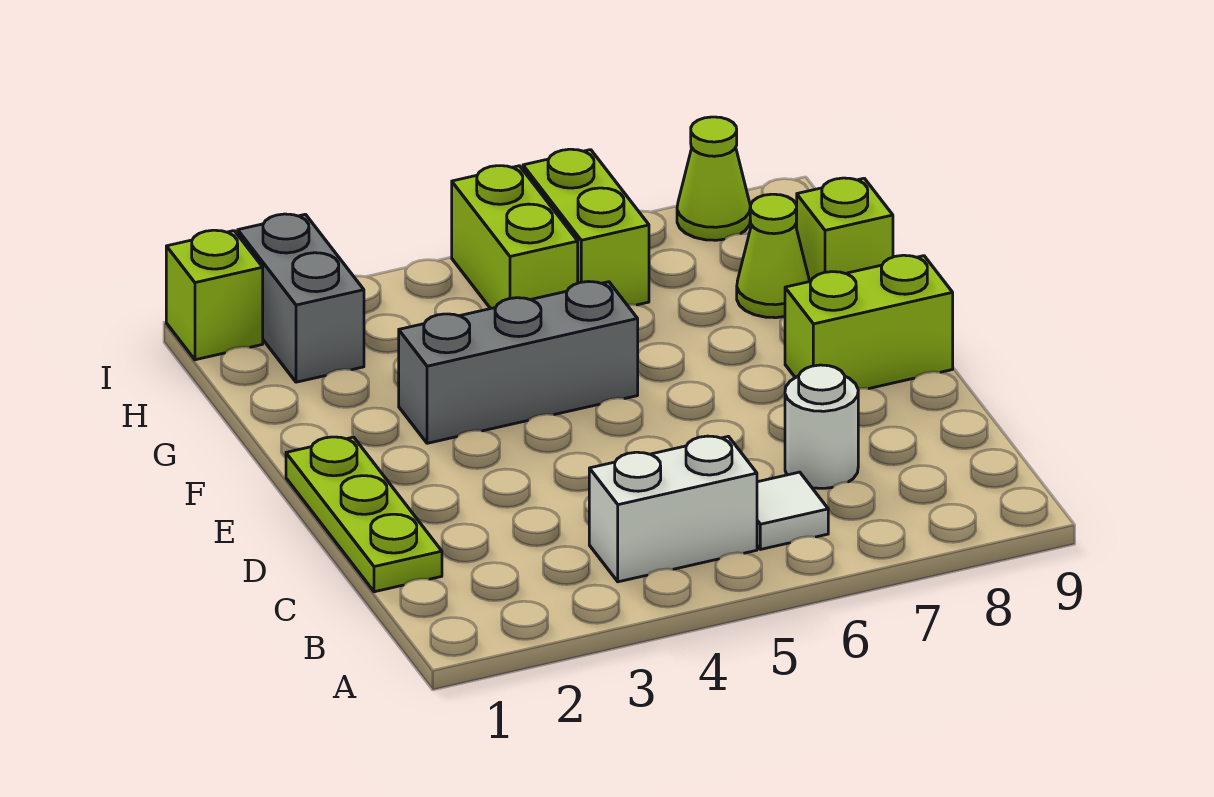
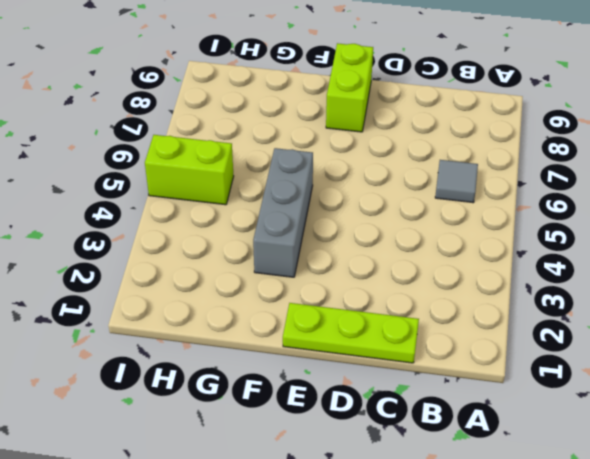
grey tile B6 level 1 -> white tile B6 level 1
none -> white brick B4:B5 level 1
none -> white round brick C7 level 1
none -> lime cone G8 level 1

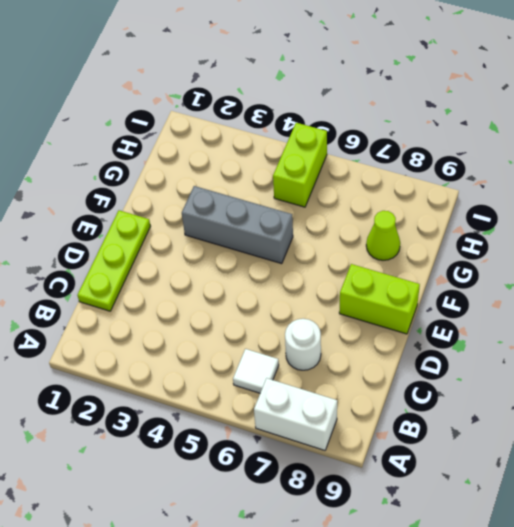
white brick A7:A8 level 1 -> white brick B4:B5 level 1
none -> lime brick G9 level 1
none -> grey brick H2:I2 level 1
none -> lime brick H6:I6 level 1

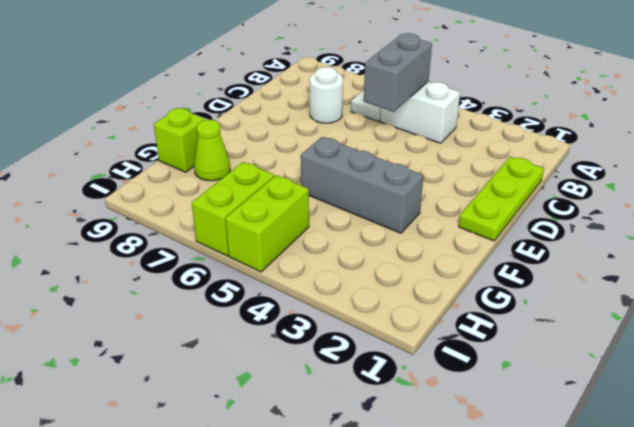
grey brick B5:C5 level 2 -> grey brick H2:I2 level 1
none -> lime brick E8:E9 level 1
none -> lime brick I1 level 1
none -> lime cone I8 level 1

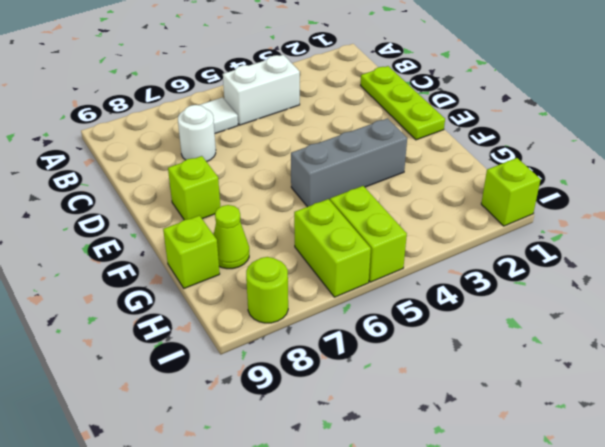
lime brick E8 level 1 -> lime brick E8:E9 level 1
lime round brick I8 level 1 -> lime cone I8 level 1
none -> grey brick H2:I2 level 1

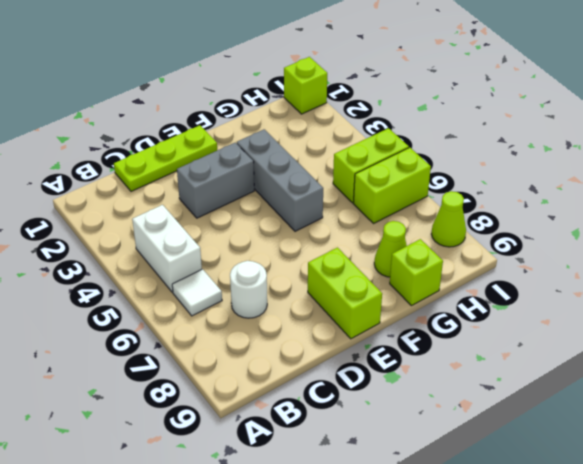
grey brick D3:E3 level 1 -> grey brick H2:I2 level 1

